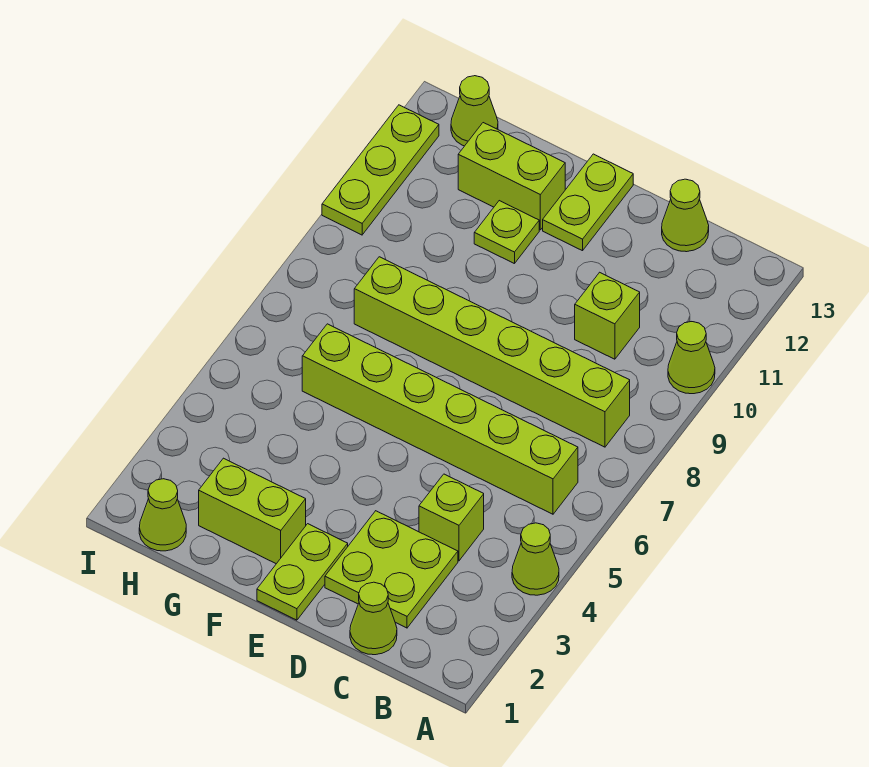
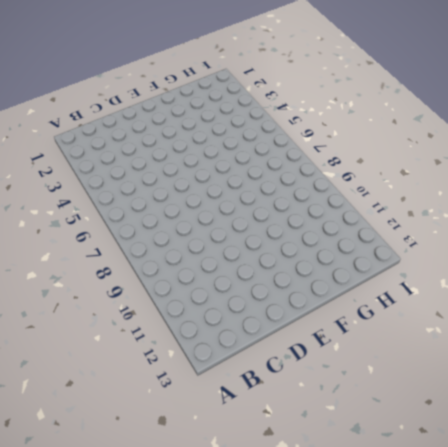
none -> lime cone A4 level 1
none -> lime cone A10 level 1
none -> lime brick B6:G6 level 1

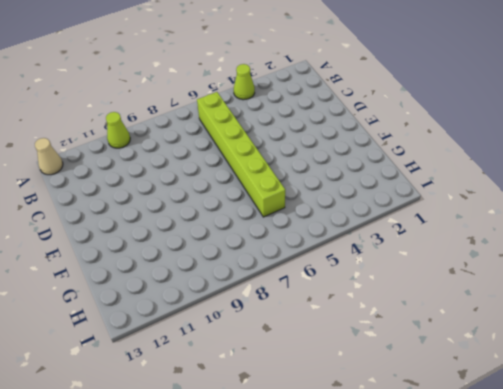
tan cone A13 level 1 -> none
none -> lime brick B8:G8 level 1
none -> lime cone C1 level 1
none -> lime plate C2:D3 level 1

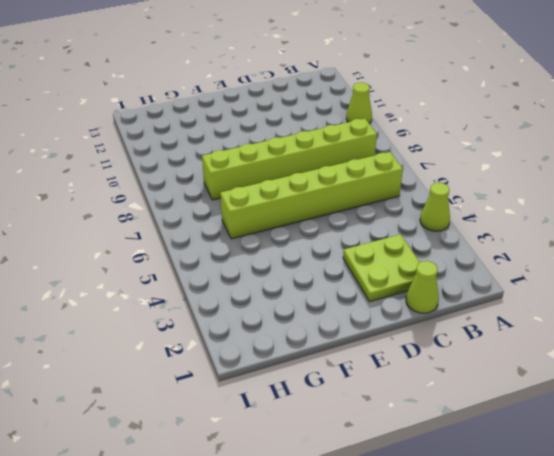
none -> lime brick C4 level 1
none -> lime brick C10 level 1
none -> lime cone C13 level 1

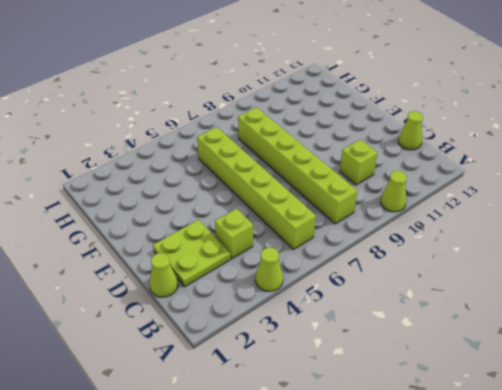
none -> lime plate E1:E2 level 1
none -> lime plate E12:E13 level 1
none -> lime brick F2:G2 level 1

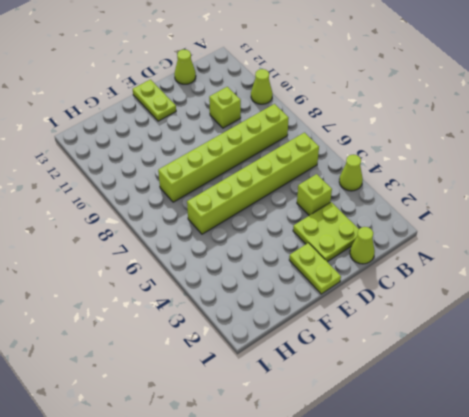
none -> lime brick F2:G2 level 1
none -> lime plate F11 level 1
none -> lime brick F12:G12 level 1

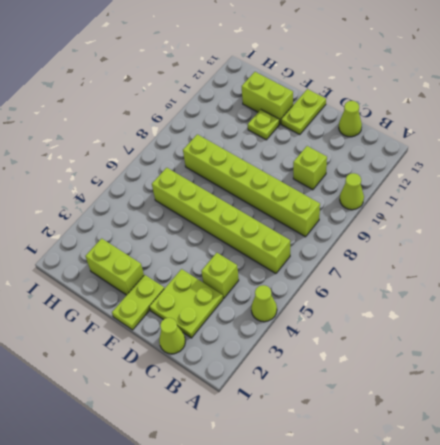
none -> lime cone H1 level 1
none -> lime cone H13 level 1
none -> lime plate I10:I12 level 1

